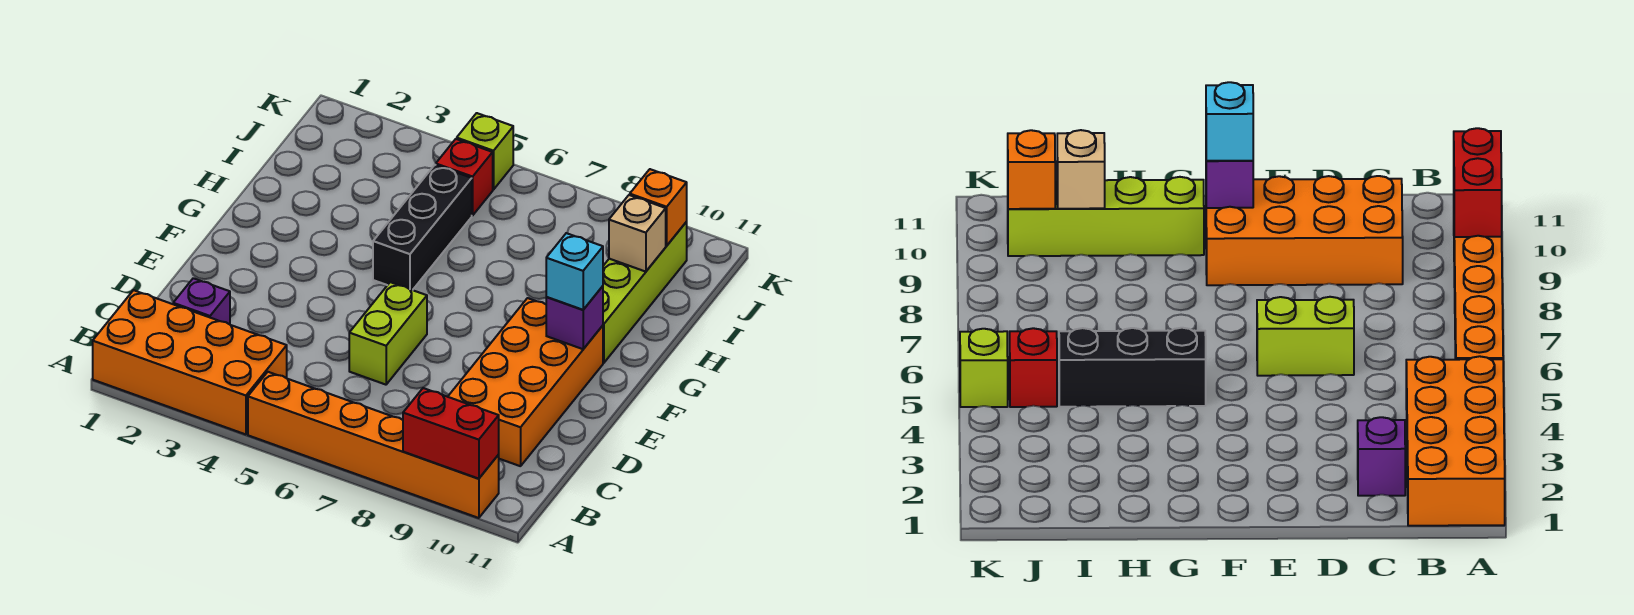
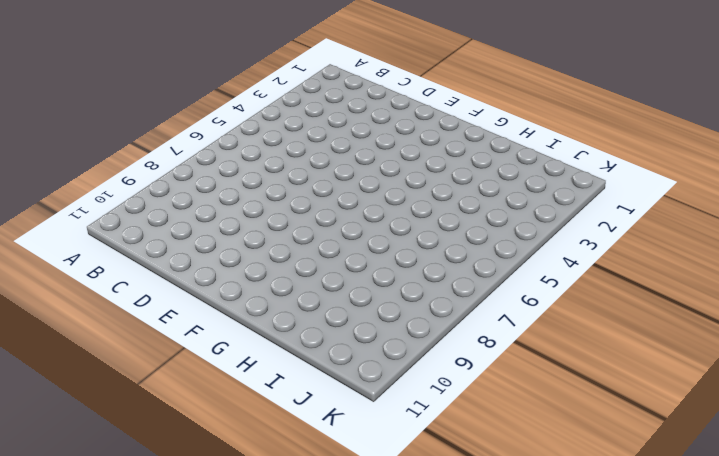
none -> orange brick A1:B4 level 1
none -> orange brick A5:A10 level 1
none -> purple brick C2 level 1

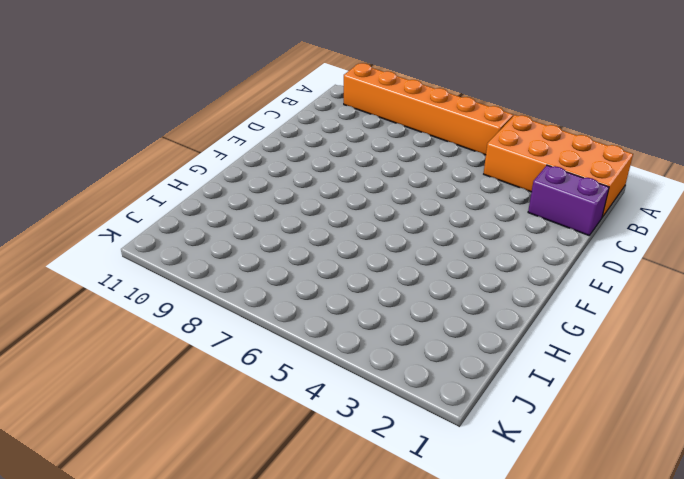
purple brick C1:C2 level 1 -> purple brick C2 level 1
none -> orange brick C9:F10 level 1
none -> lime brick D6:E6 level 1
none -> black brick G5:I5 level 1

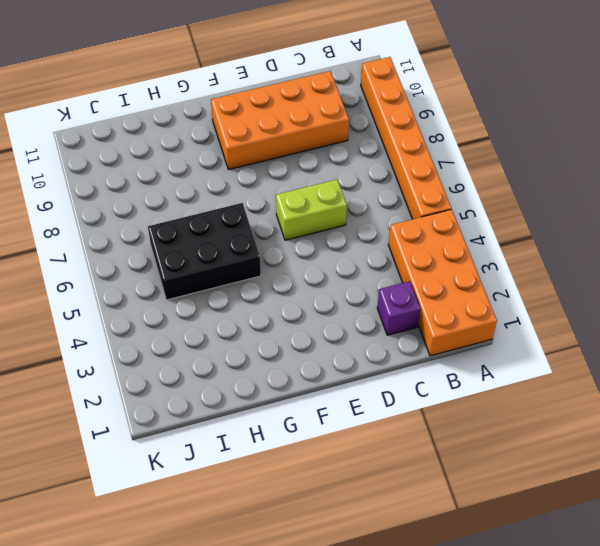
black brick G5:I6 level 1 -> black brick G5:I5 level 1
none -> lime brick G10:J10 level 1
none -> red brick J5 level 1
none -> lime brick K5 level 1

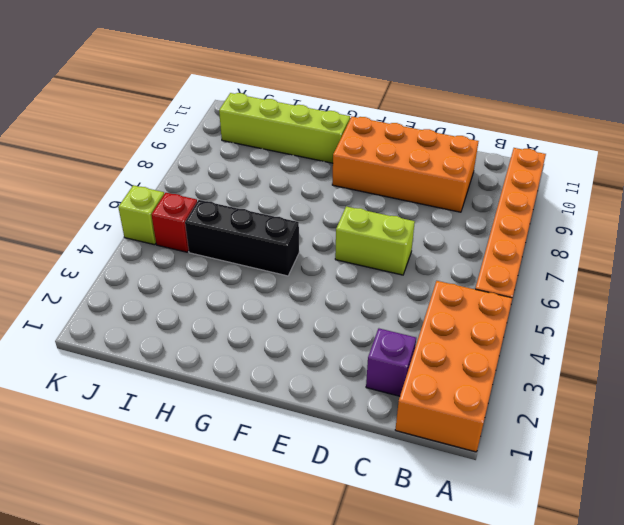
none -> red brick A9:A10 level 2
none -> purple brick F10 level 2
none -> tan brick I10 level 2

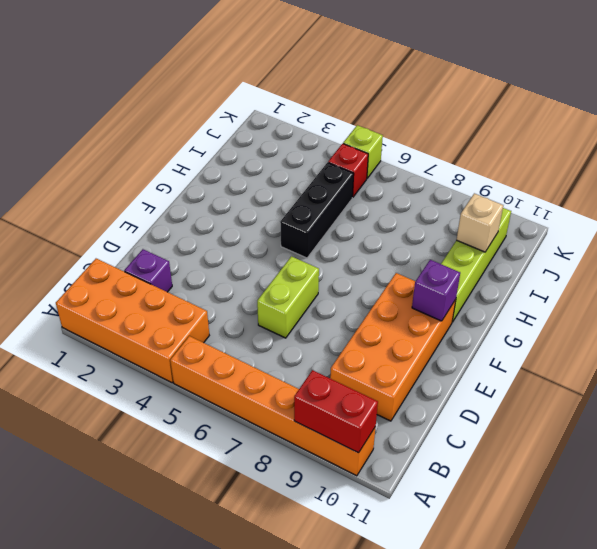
none -> orange brick J10 level 2
none -> cyan brick F10 level 3

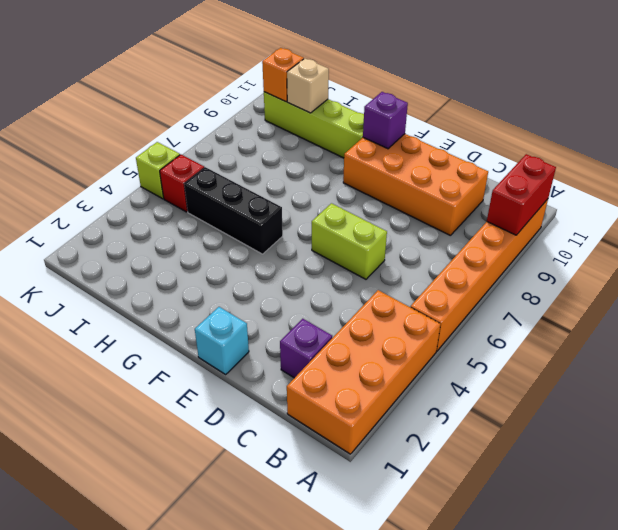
cyan brick E1 level 1 -> cyan brick F10 level 3

